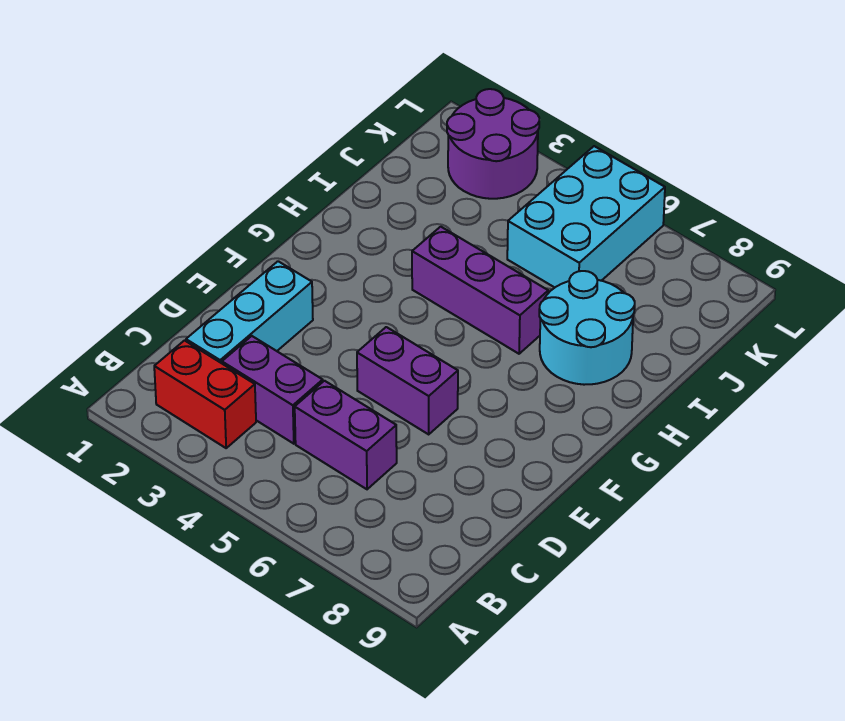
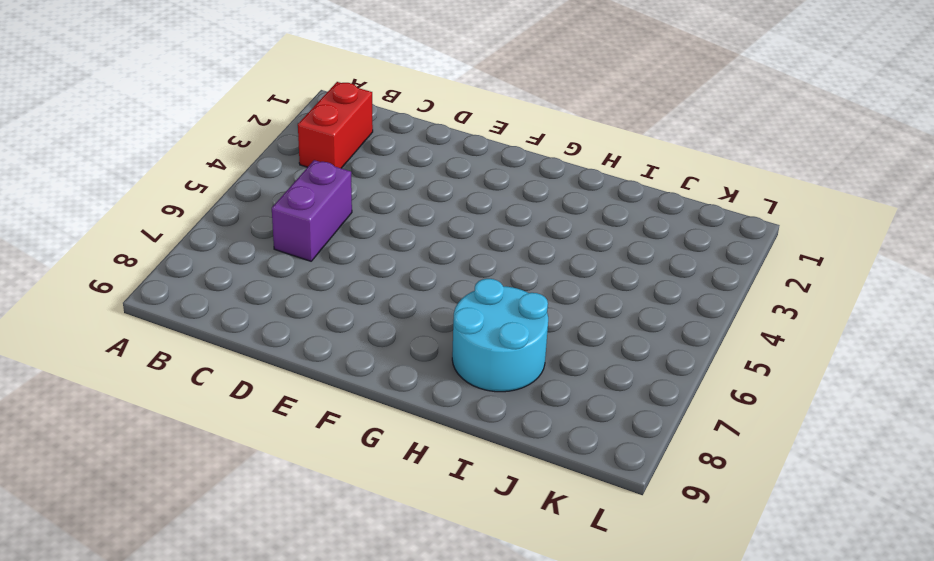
none -> cyan brick C2:E2 level 1
none -> purple brick C3:C4 level 1

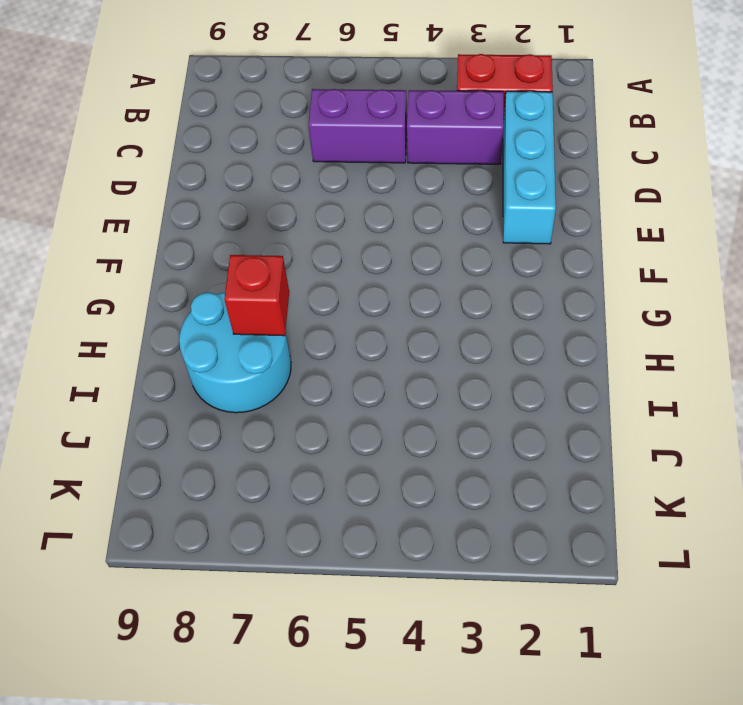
red brick H7 level 2 -> none
none -> purple brick E5:E6 level 1
none -> purple brick H4:H6 level 1

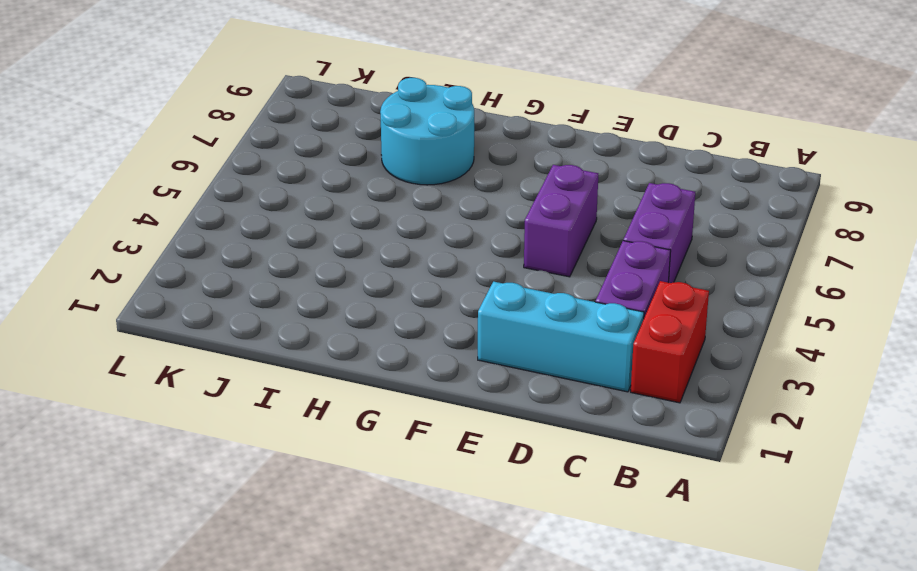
none -> purple brick H4:H6 level 1
none -> cyan brick J5:L6 level 1

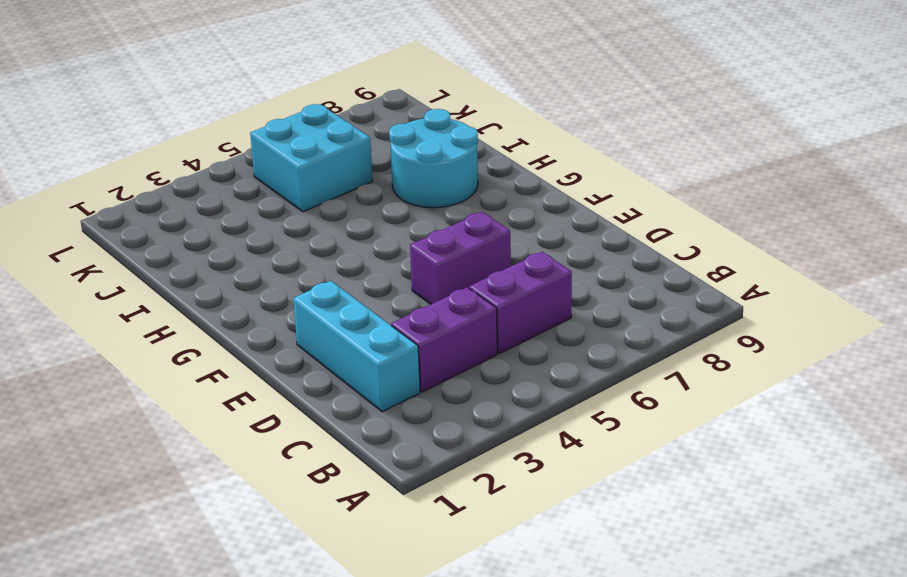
cyan brick J5:K6 level 1 -> cyan brick J5:L6 level 1
none -> red brick B2:B3 level 1
none -> purple brick H4:H6 level 1

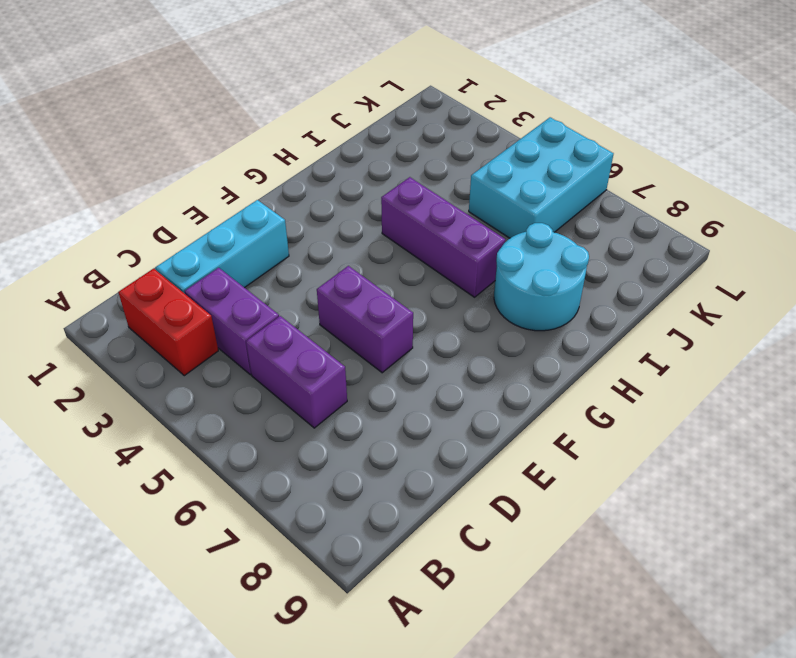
none -> purple round brick K2:L3 level 1

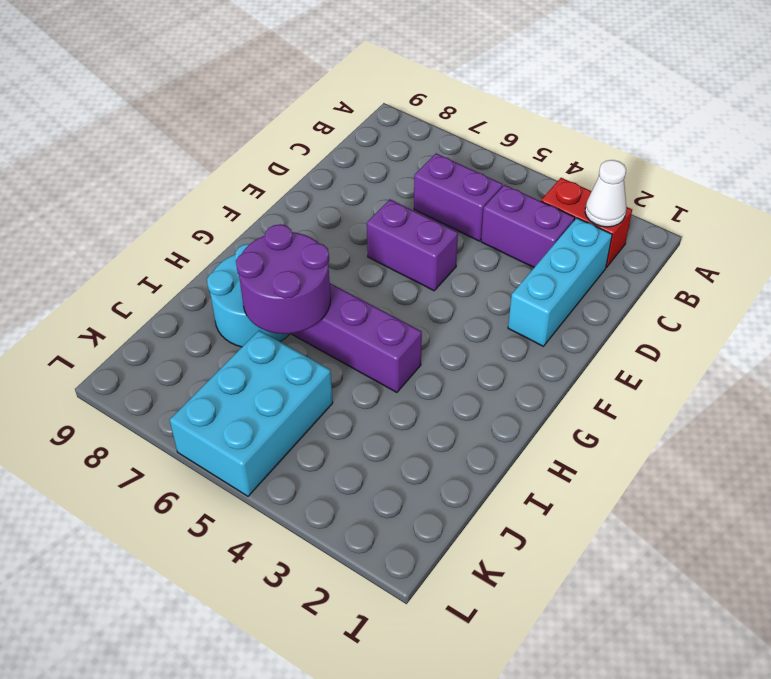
white cone B2 level 2 -> none
purple round brick H6:I7 level 2 -> purple round brick K2:L3 level 1

